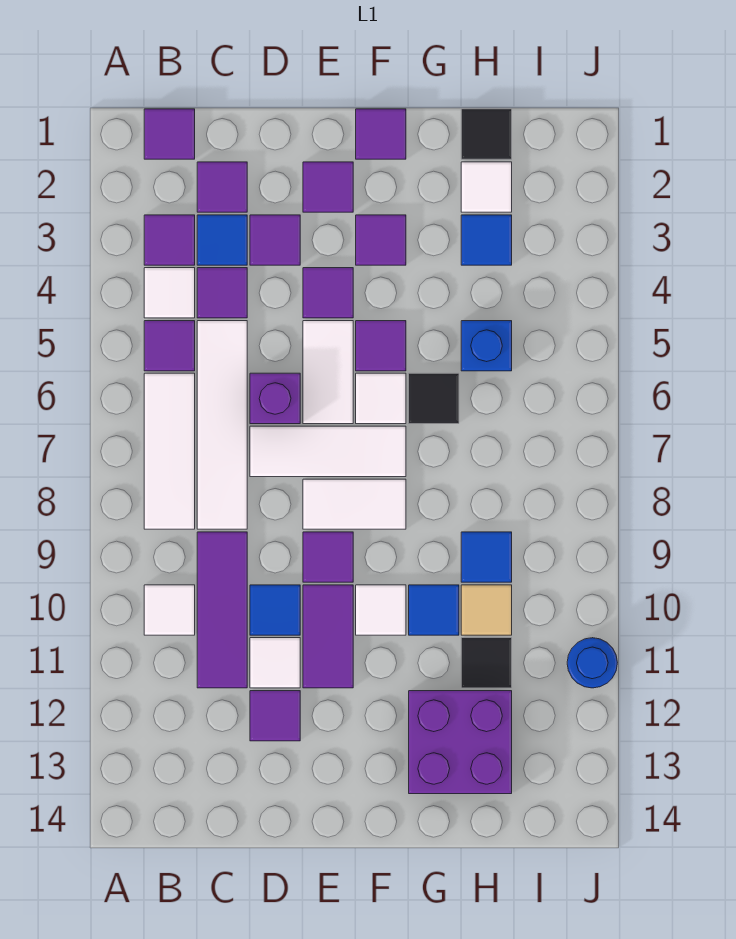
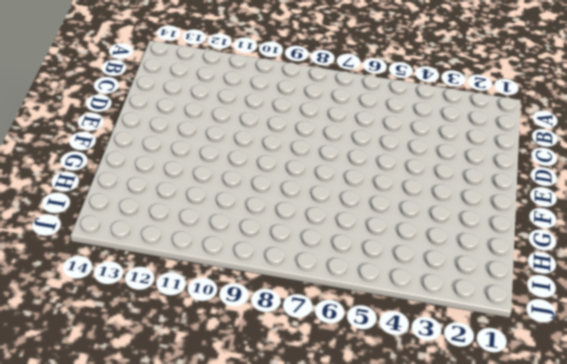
none -> purple tile B1 level 1
none -> purple tile B3 level 1
none -> white tile B4 level 1
none -> purple tile B5 level 1

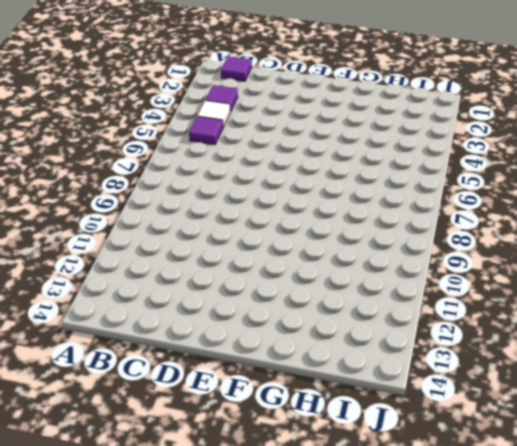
none -> white tile B6:B8 level 1
none -> white tile B10 level 1
none -> purple tile C2 level 1
none -> blue tile C3 level 1

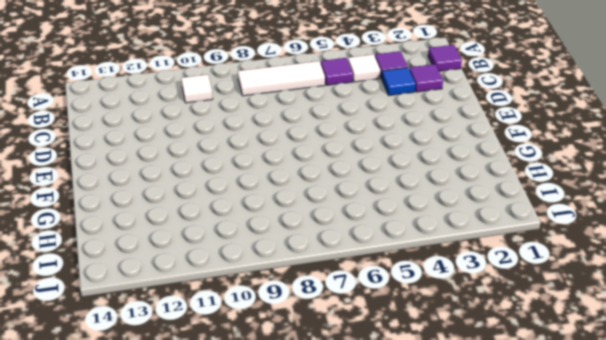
none -> purple tile C4 level 1
none -> white tile C5:C8 level 1
none -> purple tile C9:C11 level 1
none -> purple tile D3 level 1

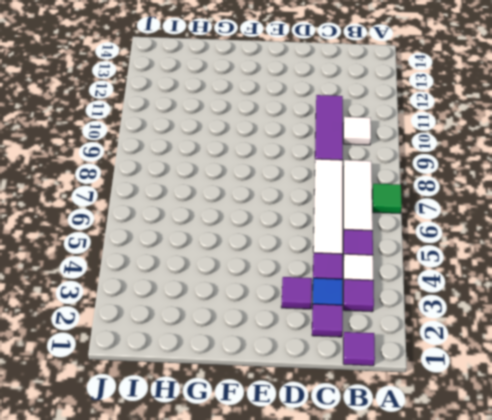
green tile A7 level 1 -> none
none -> purple brick D6 level 1
none -> white tile D7:F7 level 1
none -> blue tile D10 level 1
none -> white tile D11 level 1

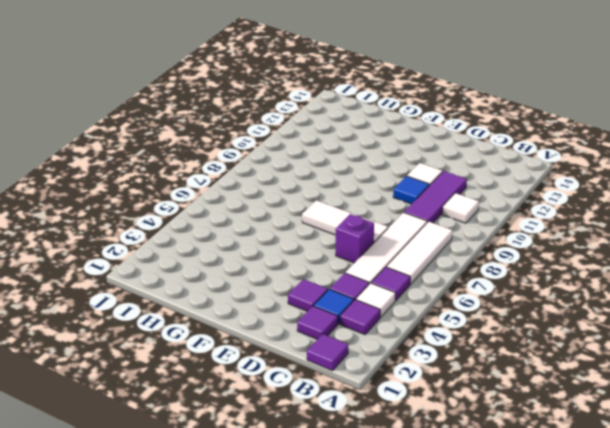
none -> purple tile D12 level 1
none -> purple tile E2 level 1
none -> purple tile E4 level 1
none -> white tile E5:E6 level 1

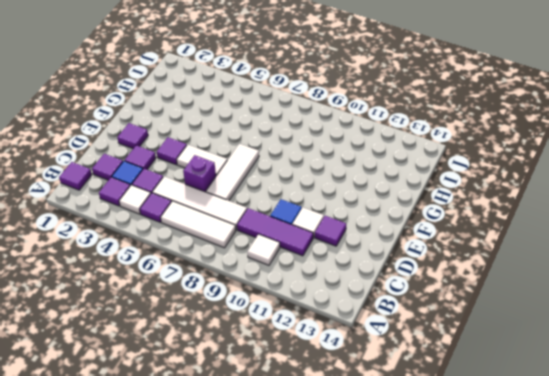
none -> white tile E8:F8 level 1
none -> purple tile E9 level 1
none -> purple tile E10:E11 level 1
none -> purple tile F1 level 1

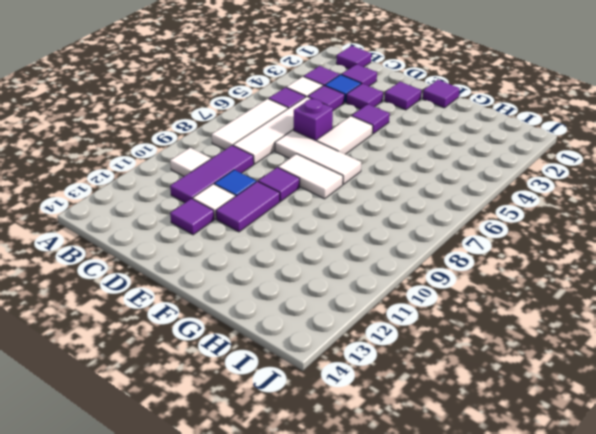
none -> purple tile F3 level 1
none -> purple tile F5 level 1
none -> white tile F6 level 1
none -> white tile F10 level 1

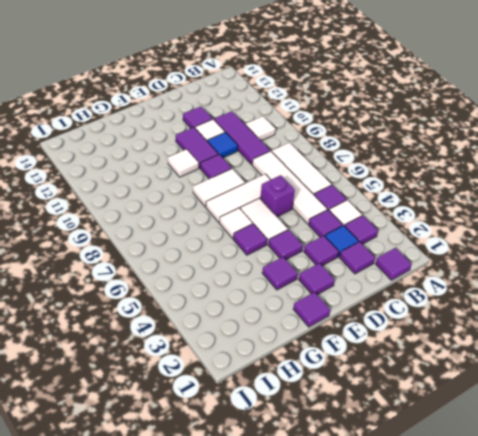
none -> black tile G6 level 1
none -> blue tile G10 level 1
none -> purple brick G12:H13 level 1
none -> black tile H1 level 1

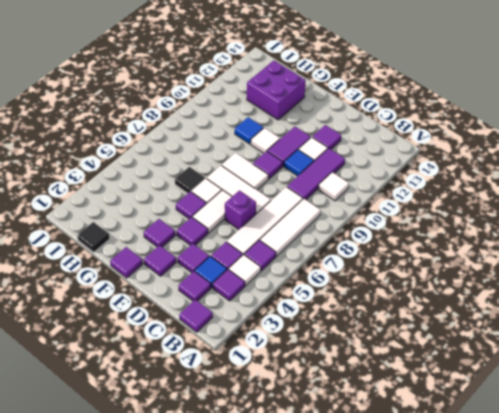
none -> white tile H2 level 1
none -> blue tile H3 level 1
none -> blue brick H5 level 1
none -> blue tile H9 level 1

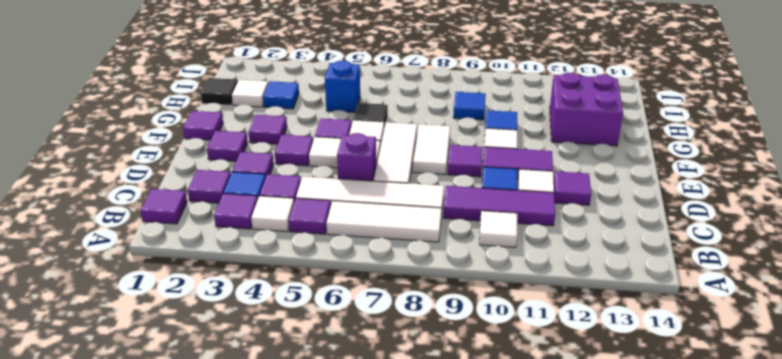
none -> tan tile H10 level 1
none -> black tile H11 level 1
none -> blue round brick J11 level 1

